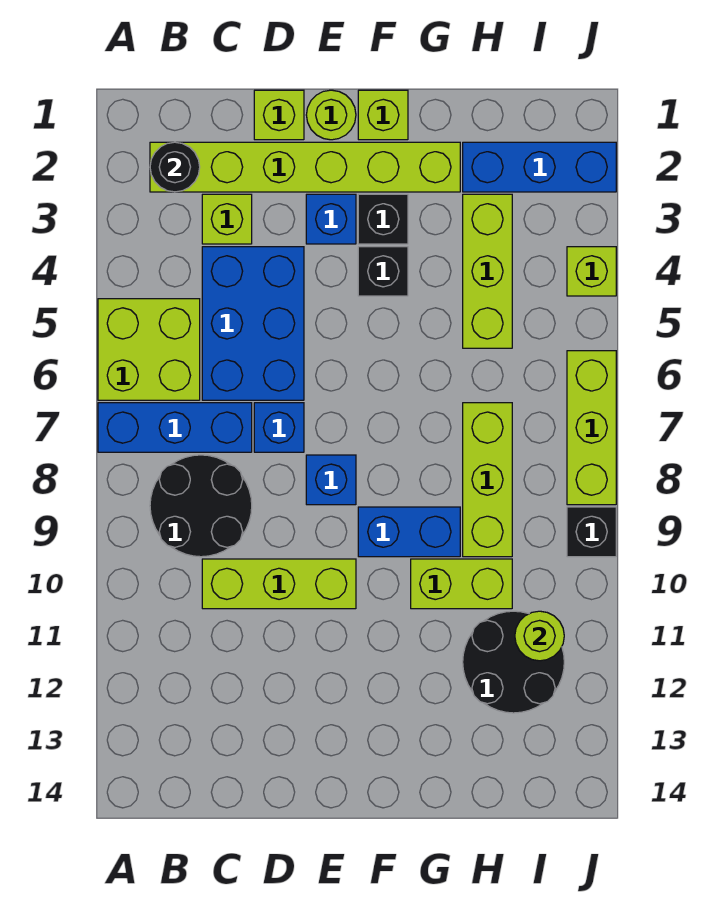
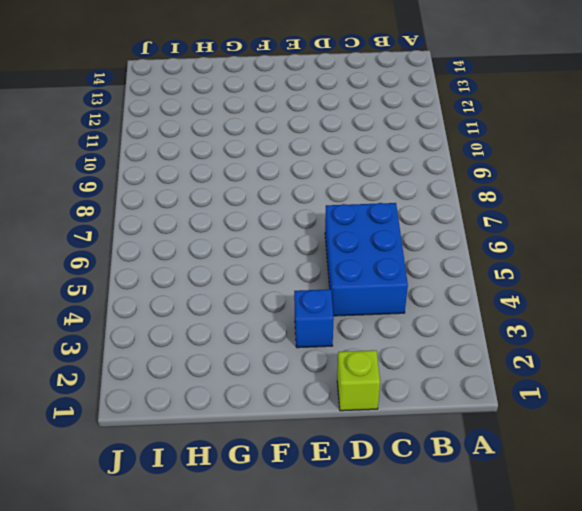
none -> lime brick A5:B6 level 1
none -> blue brick A7:C7 level 1
none -> lime brick B2:G2 level 1

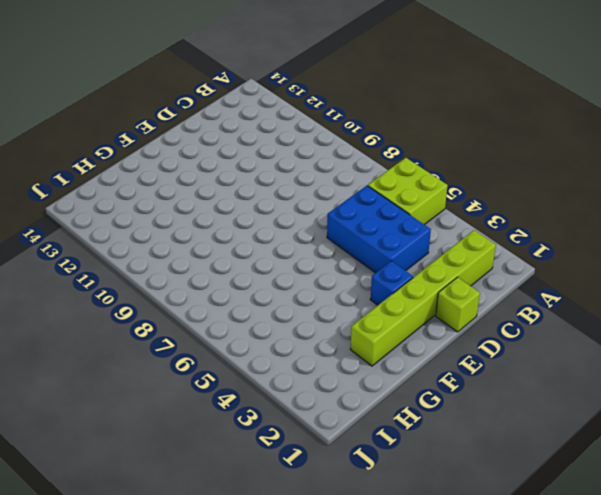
none -> blue brick A7:C7 level 1
none -> black round brick B8:C9 level 1
none -> lime brick C3 level 1

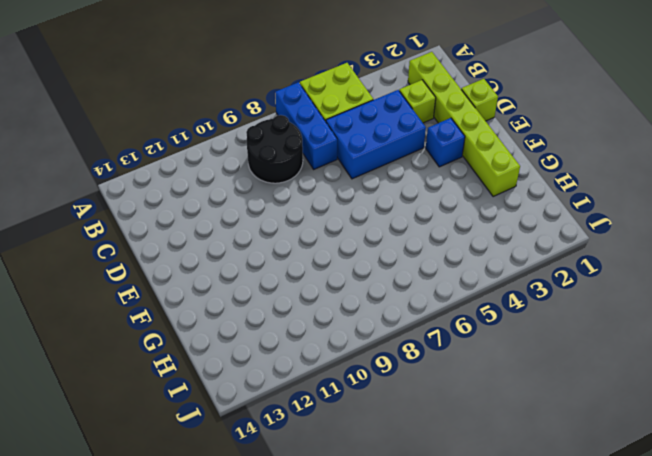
none -> lime brick C10:E10 level 1
none -> blue brick D7 level 1
none -> lime round brick E1 level 1

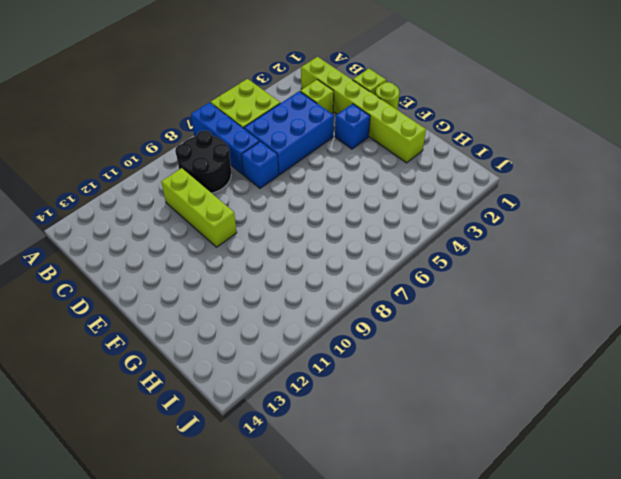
none -> blue brick E8 level 1
none -> lime brick F1 level 1
none -> black brick F3 level 1

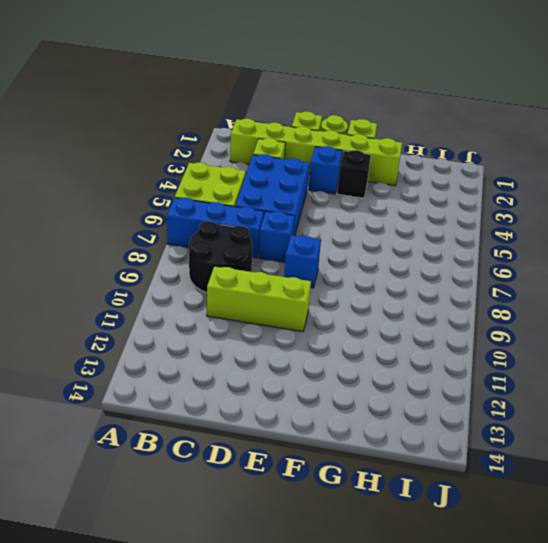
none -> black brick F4 level 1
none -> blue brick F9:G9 level 1
none -> lime brick G10:H10 level 1

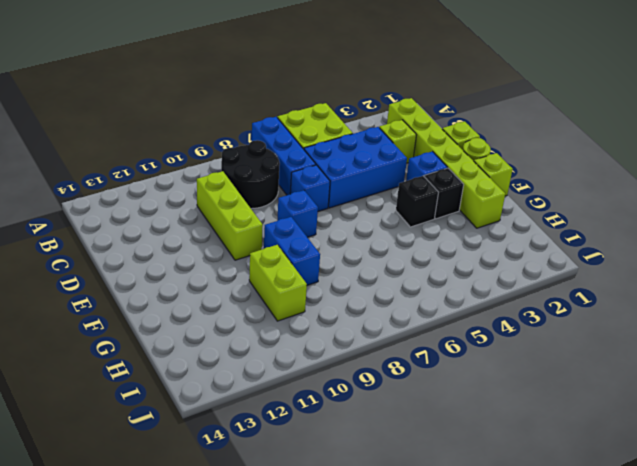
none -> blue brick H2:J2 level 1
none -> lime brick H3:H5 level 1
none -> lime brick H7:H9 level 1

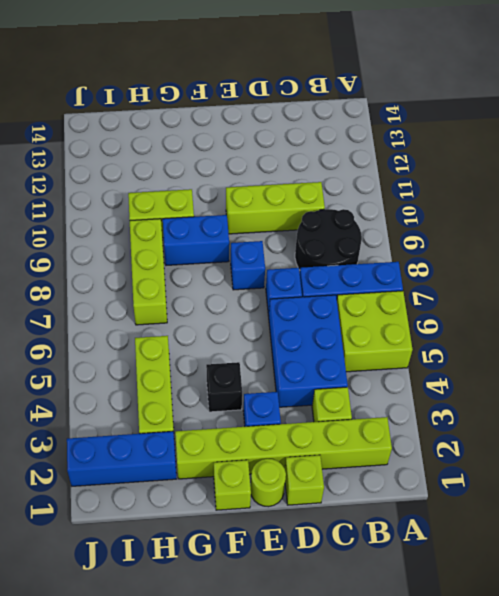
none -> black brick F3 level 1
none -> black round brick H11:I12 level 1
none -> lime brick J4 level 1

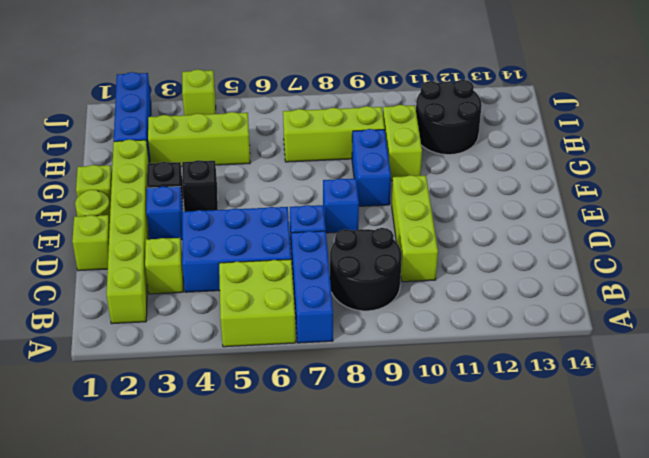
none -> lime brick J6:J8 level 1
none -> black brick J9 level 1
none -> black round brick B2 level 2

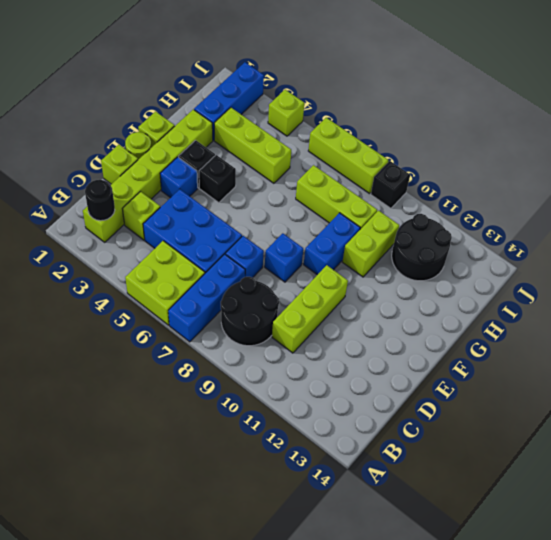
none -> lime round brick I11 level 2

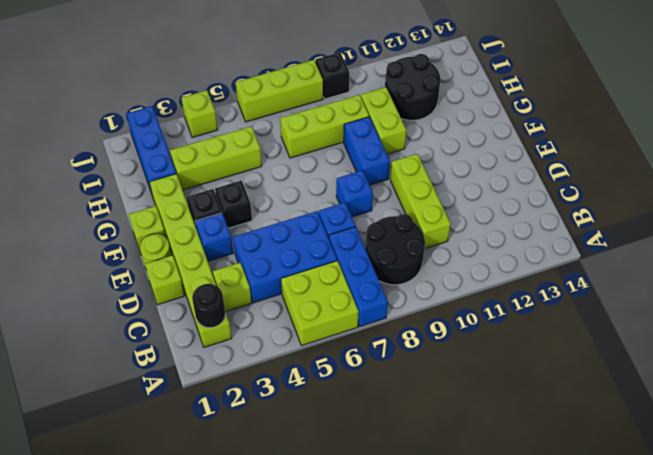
none -> lime round brick I11 level 2

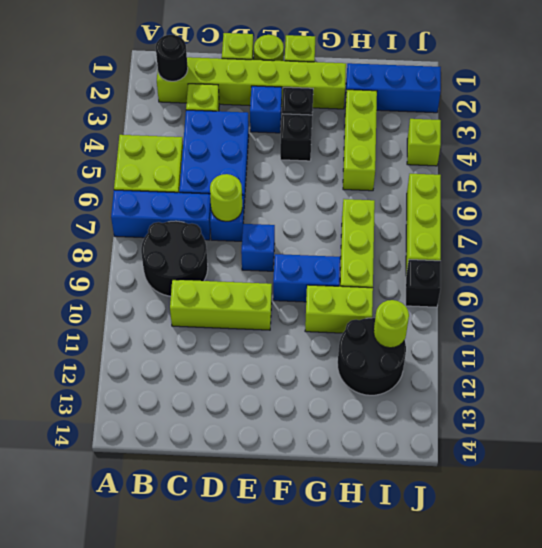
lime round brick D7 level 2 -> none

